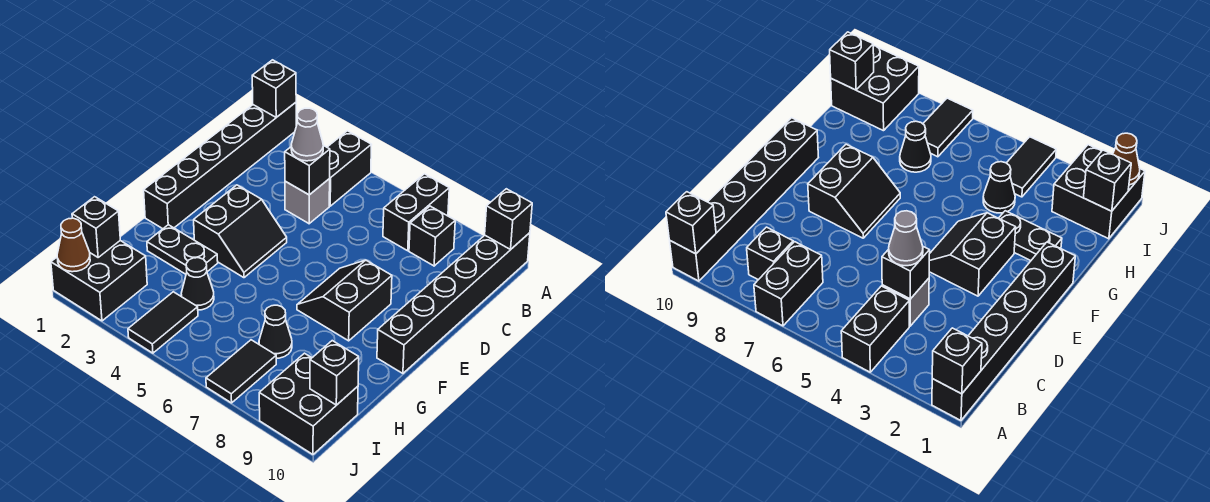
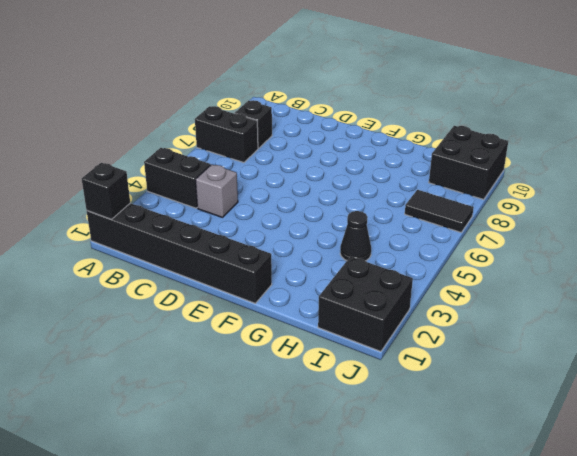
none -> black brick A10:F10 level 1
none -> black slope E3:F4 level 1 top 3
none -> black slope E7:F8 level 1 top 8

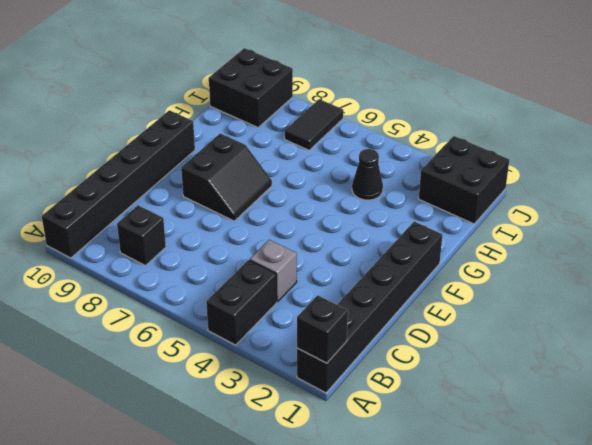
none -> black brick A7:B7 level 1
none -> black slope E3:F4 level 1 top 3
none -> black plate G2:G3 level 1

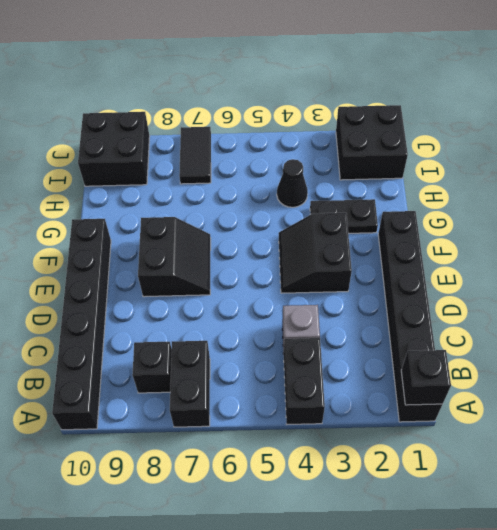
none -> black cone H7 level 1
none -> black tile I4:J4 level 1
none -> black brick A10 level 2

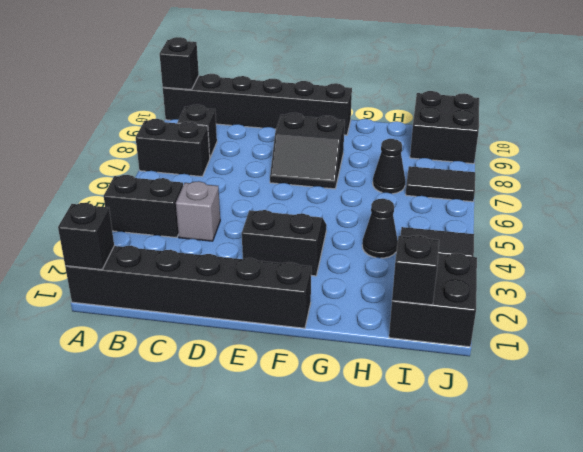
none -> black plate G2:G3 level 1
none -> black brick C4 level 2
none -> black brick I10 level 2

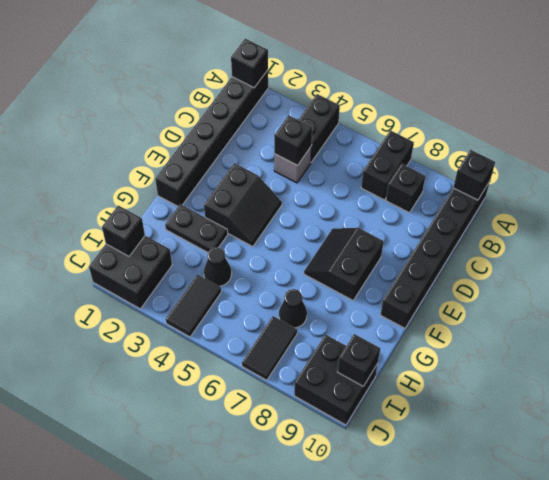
none -> brown cone J1 level 2
none -> grey cone C4 level 3

